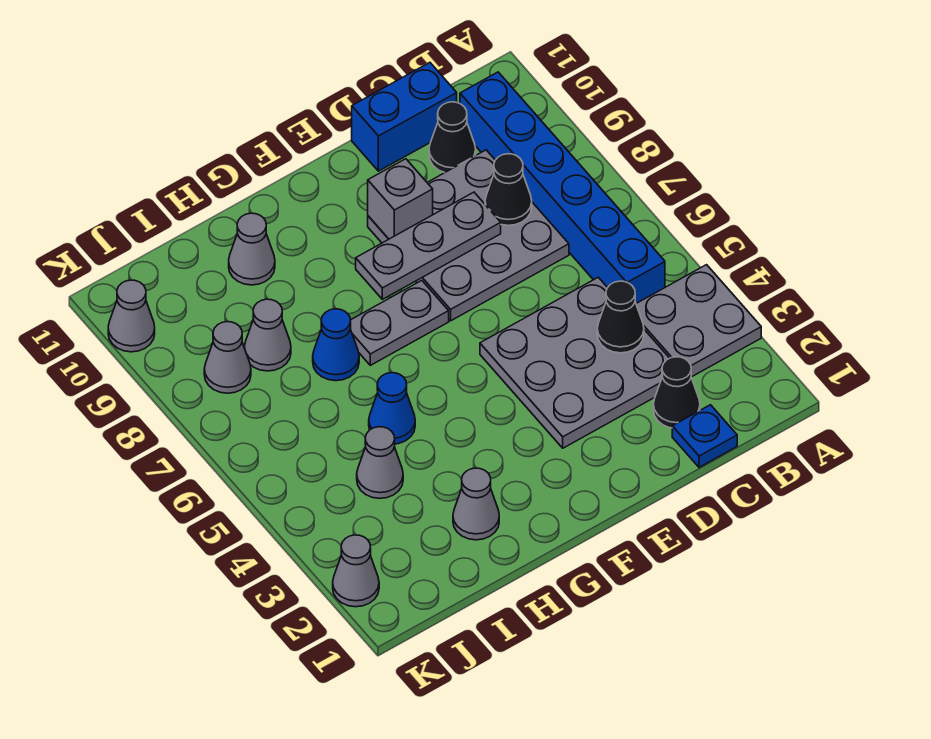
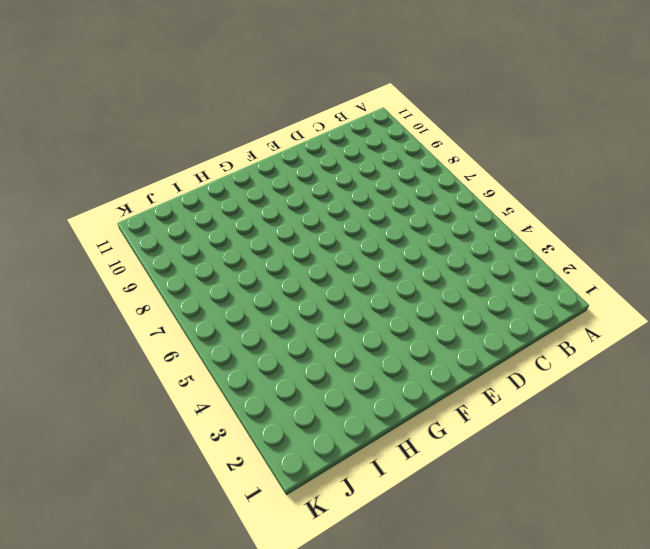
none -> grey plate A3:B4 level 1
none -> blue brick B5:B10 level 1
none -> blue plate C1 level 1

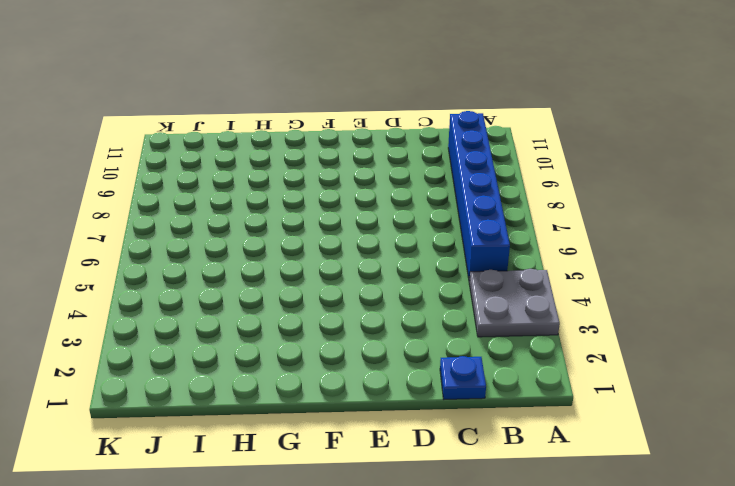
none -> black cone C2 level 1
none -> grey plate C3:E5 level 1
none -> grey plate C7:E9 level 1

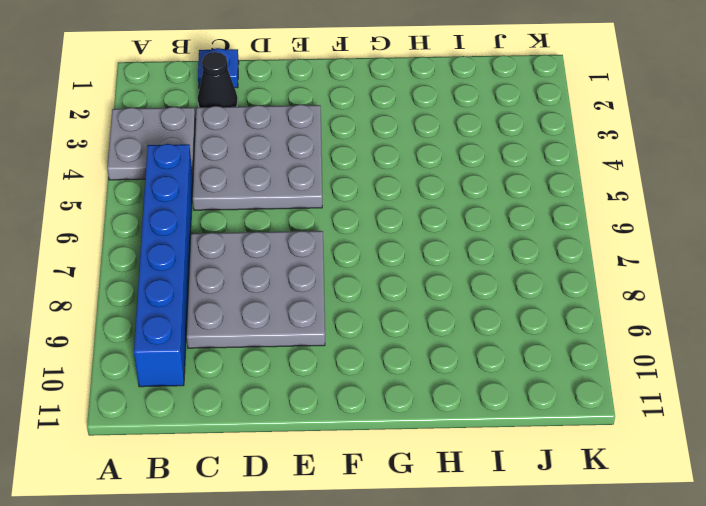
none -> black cone C10 level 1
none -> blue brick C11:D11 level 1
none -> grey plate F7:G7 level 1

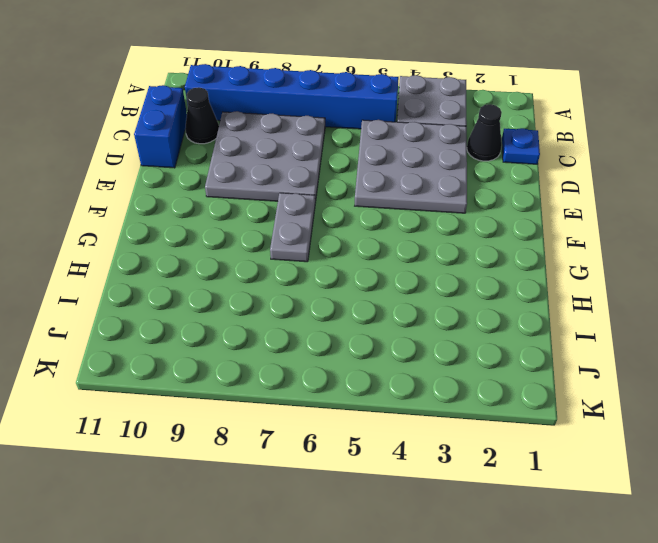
none -> grey cone H2 level 1
none -> blue cone H5 level 1
none -> blue cone H7 level 1

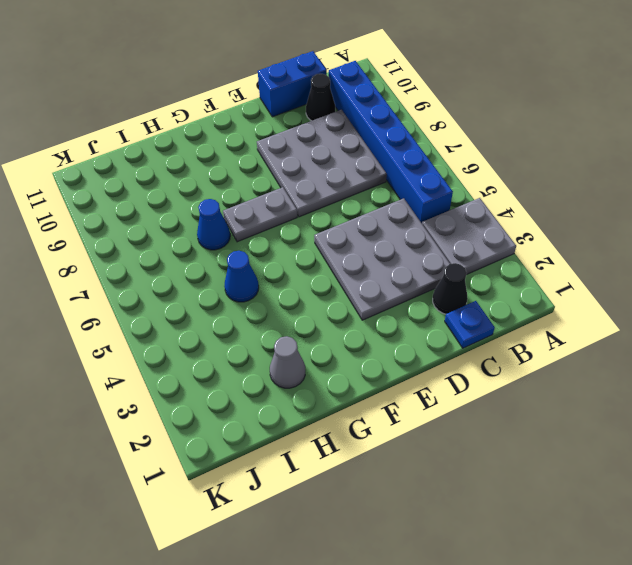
none -> grey cone H10 level 1
none -> grey cone I4 level 1
none -> grey cone I8 level 1

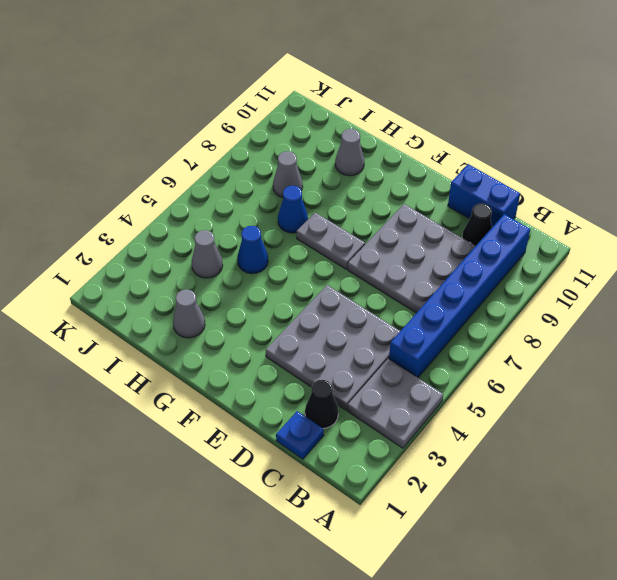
none -> grey cone J8 level 1
none -> grey cone K2 level 1
none -> grey cone K10 level 1

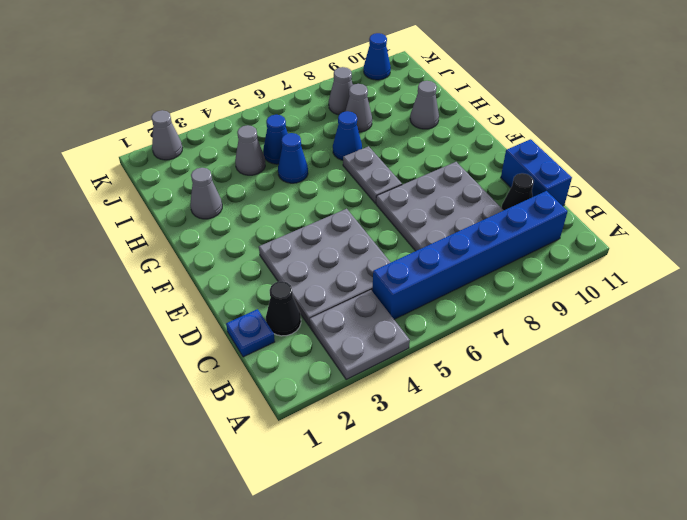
blue cone I5 level 1 -> none
blue cone K10 level 1 -> grey cone K10 level 1
none -> black cone C4 level 2
none -> black cone C8 level 2
none -> grey plate D8:F8 level 2

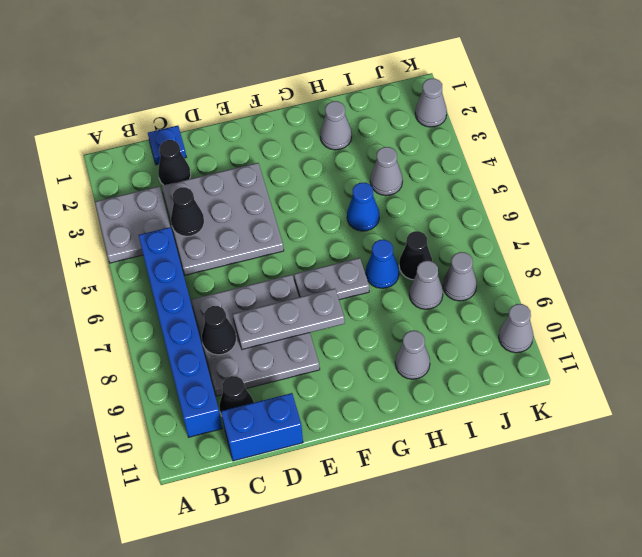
black cone I7 level 1 -> none
none -> grey brick E9 level 2

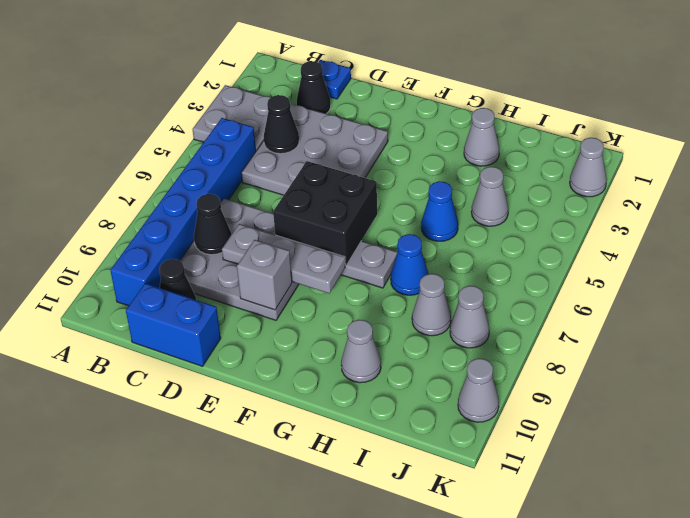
black brick E6:F7 level 2 -> none

